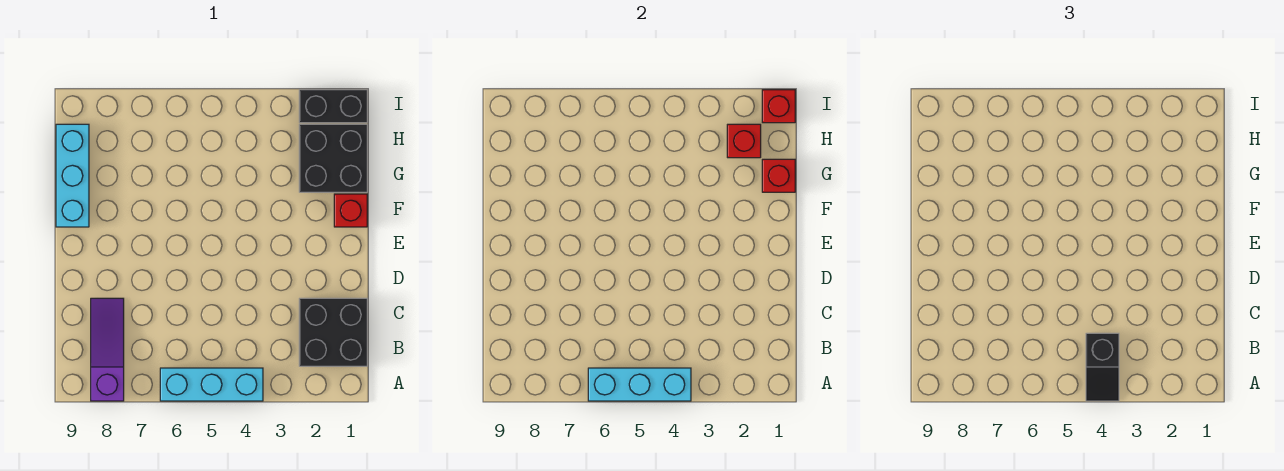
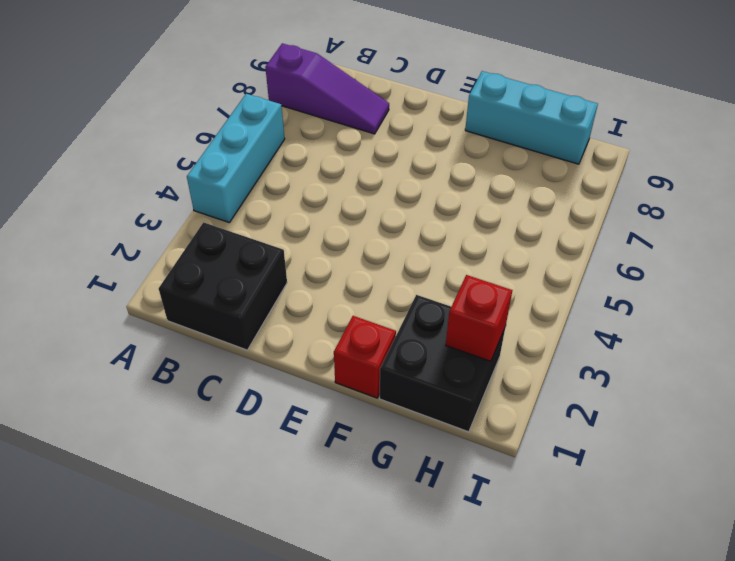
none -> black brick I1:I2 level 1
none -> cyan brick A4:A6 level 2
none -> red brick G1 level 2

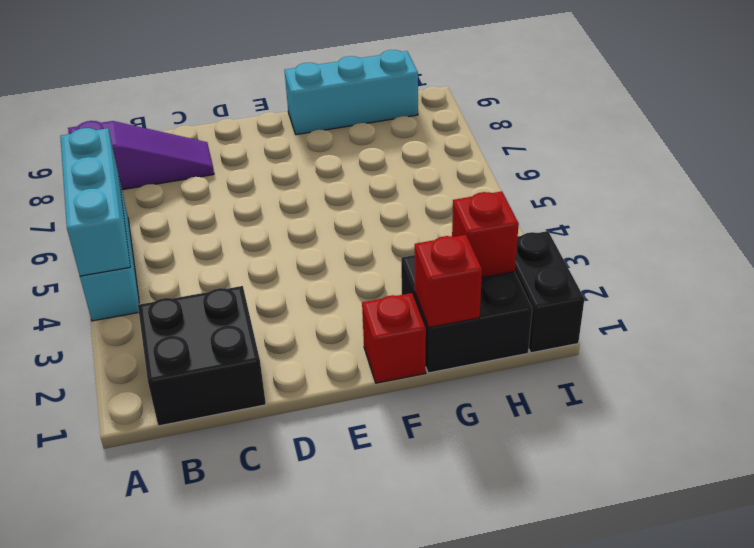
none -> red brick I1 level 2
none -> black slope A4:B4 level 3 top B

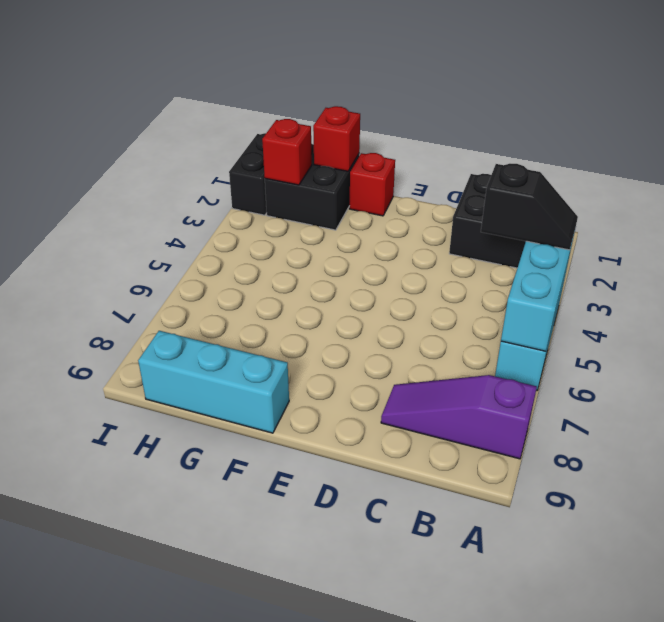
none -> red brick I1 level 2

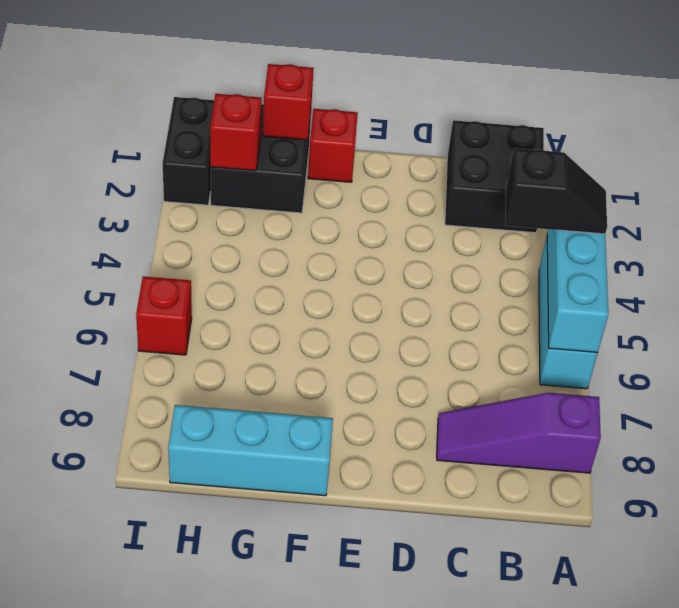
red brick I6 level 1 -> red brick I1 level 2

